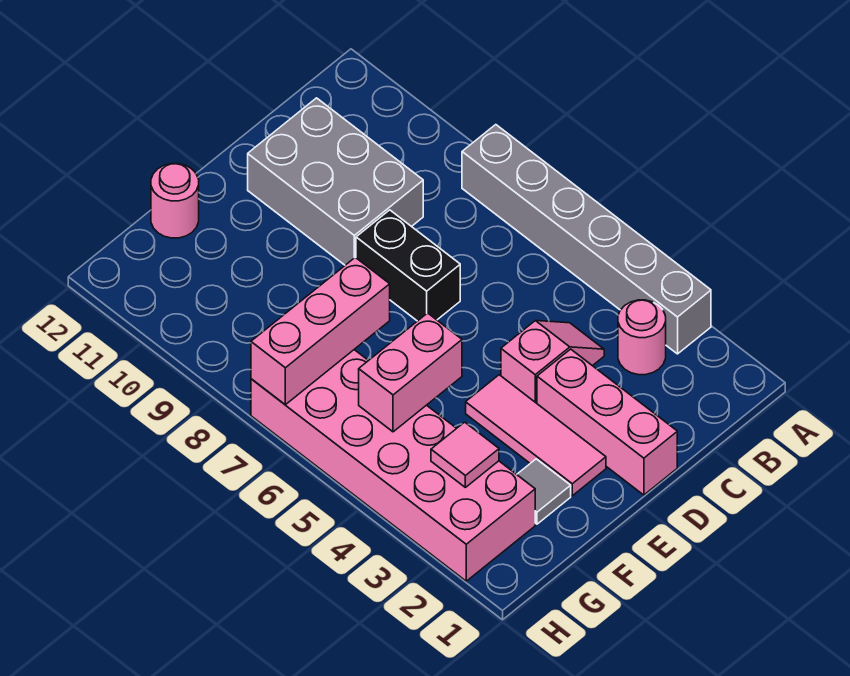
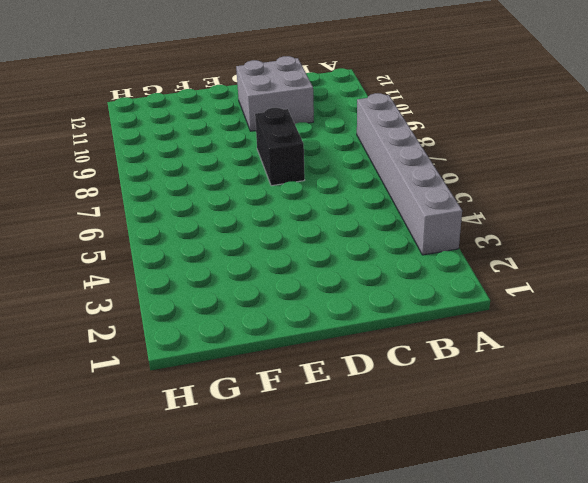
grey brick C10:D11 level 1 -> grey brick C9:D11 level 1
none -> pink round brick B3 level 1
none -> pink slope C4:D4 level 1 top D
none -> pink brick D1:D3 level 1

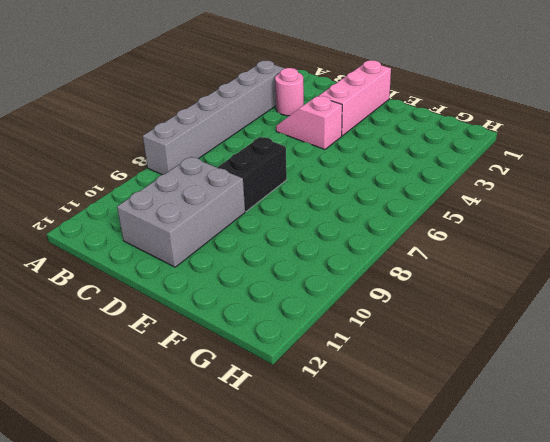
none -> pink tile E2:E4 level 1
none -> grey tile F2 level 1
none -> pink round brick F12 level 1

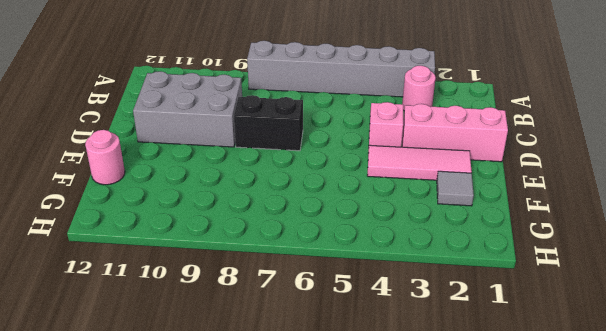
none -> pink brick G2:H7 level 1
none -> pink brick F5:G5 level 2
none -> pink brick F7:H7 level 2

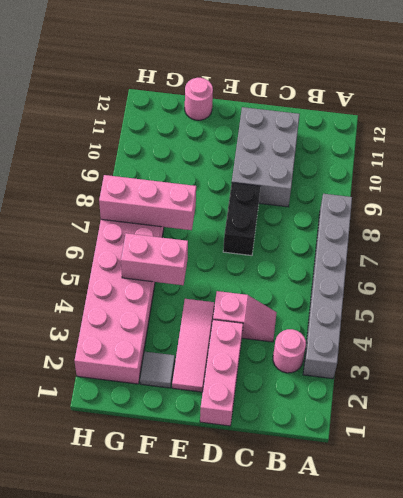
none -> pink tile G3 level 2

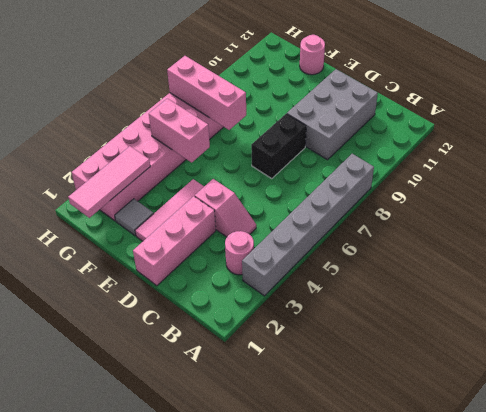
pink tile G1:G3 level 2 -> pink tile G3 level 2

